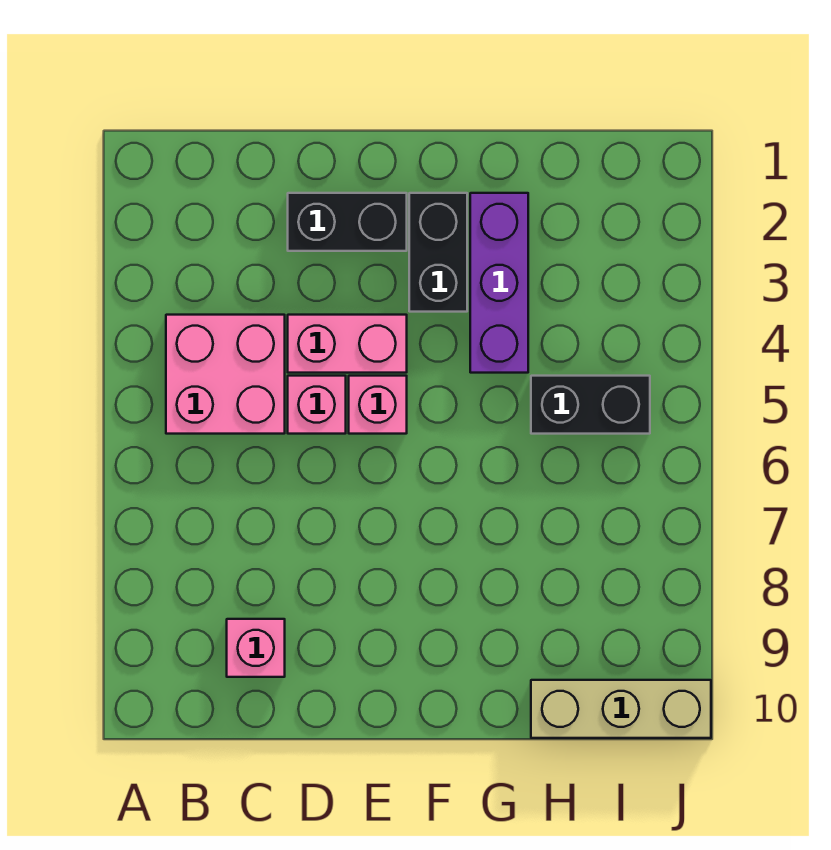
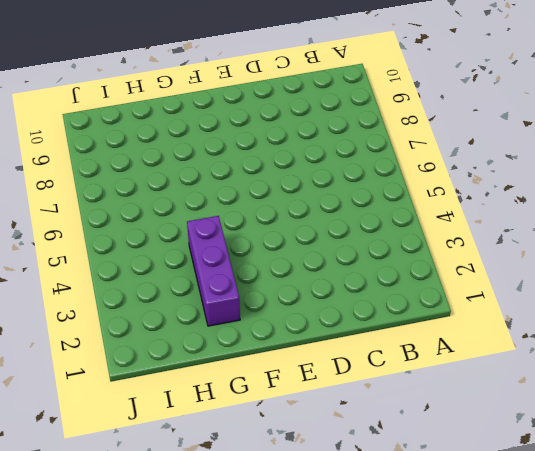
none -> pink brick B4:C5 level 1
none -> pink brick C9 level 1

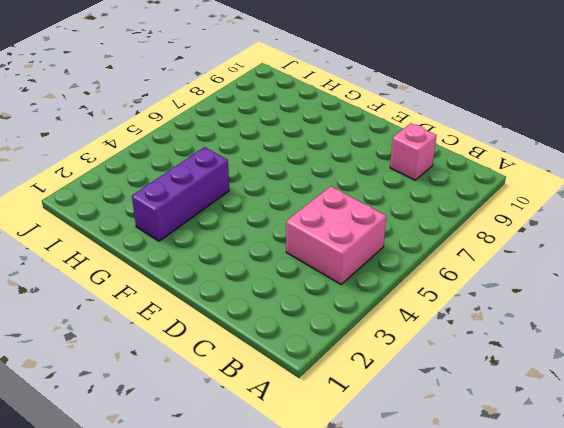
none -> black brick D2:E2 level 1
none -> pink brick D4:E4 level 1

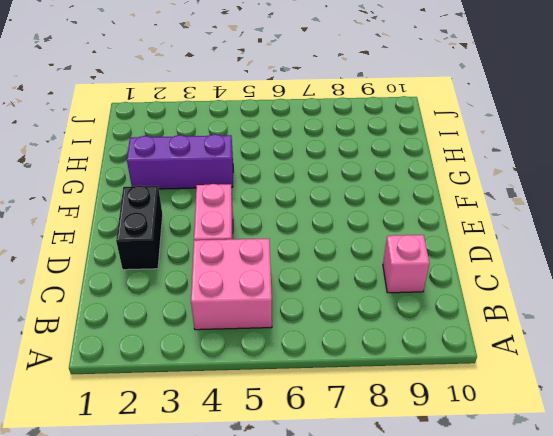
none -> pink brick D5 level 1
none -> pink brick E5 level 1

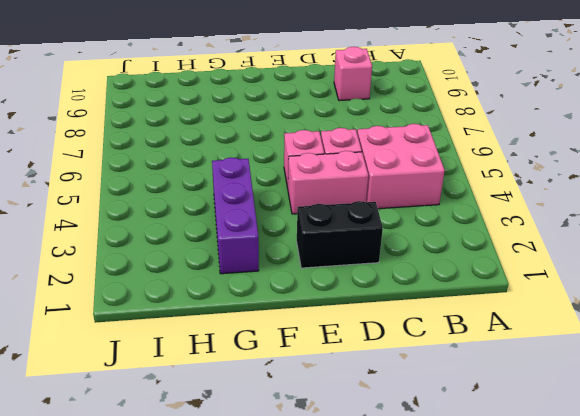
none -> black brick F2:F3 level 1
none -> black brick H5:I5 level 1

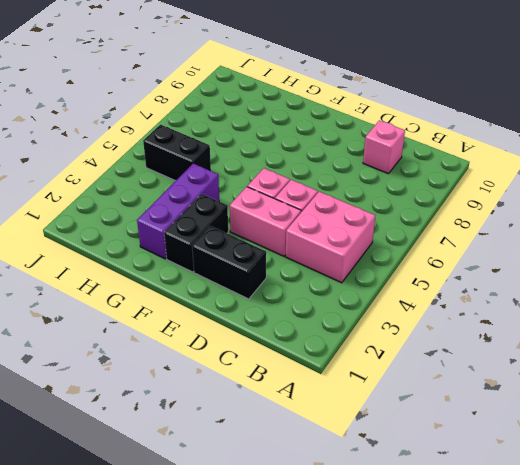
none -> tan brick H10:J10 level 1

